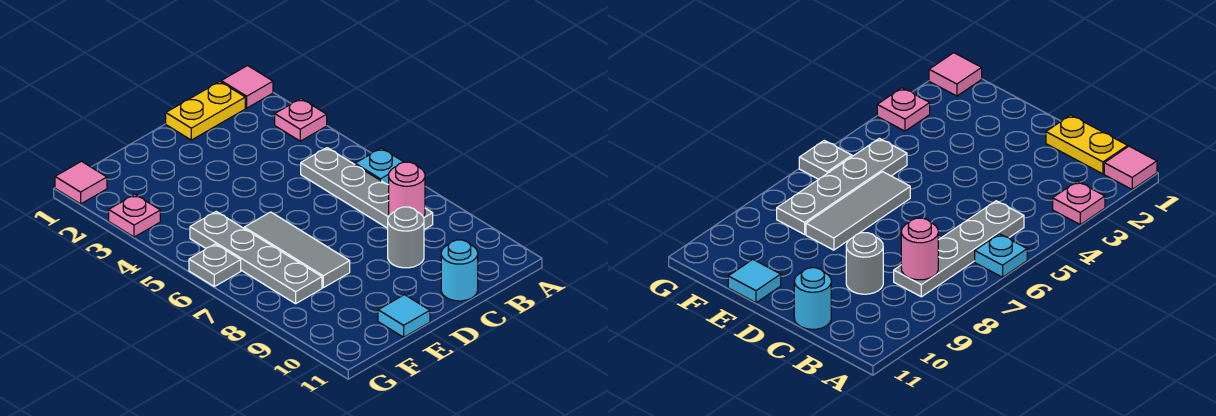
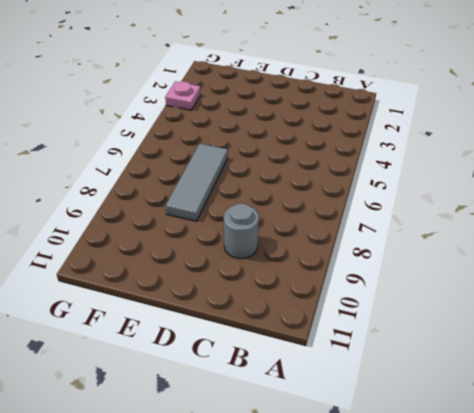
none -> pink tile A1 level 1
none -> pink plate A3 level 1
none -> cyan plate A6 level 1

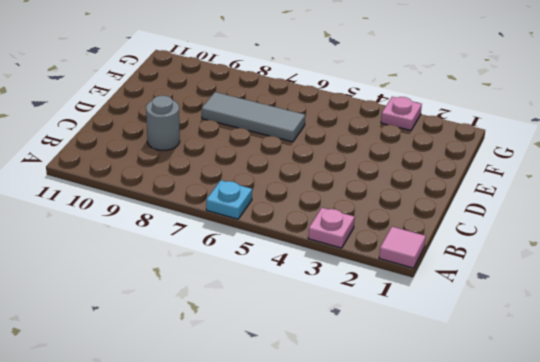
none -> yellow plate B1:C1 level 1
none -> grey plate B5:B8 level 1
none -> cyan round brick C11 level 1

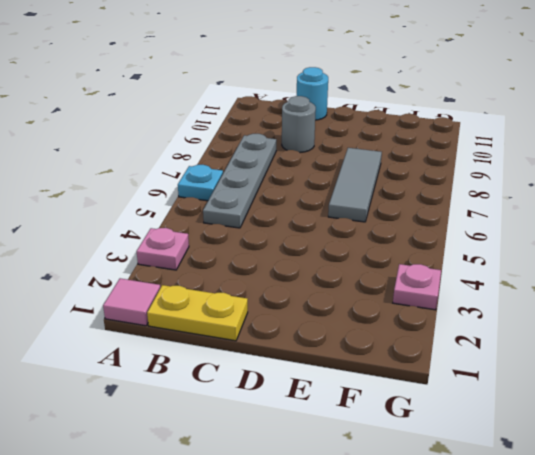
none -> cyan tile E11 level 1
none -> grey plate F5:F8 level 1
none -> pink tile G1 level 1

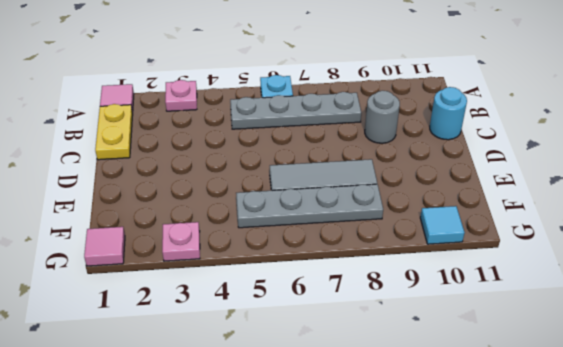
cyan tile G10 level 1 -> cyan tile E11 level 1
none -> grey plate G6 level 1
none -> pink round brick B8 level 2

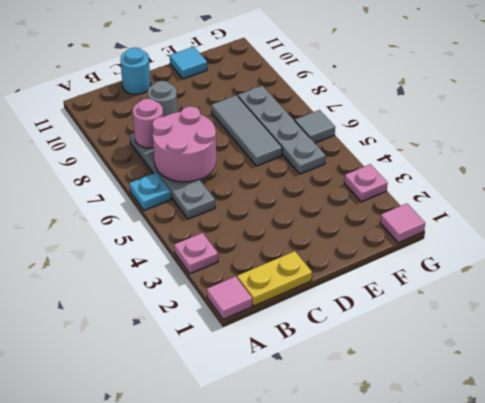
pink round brick B6:C7 level 2 -> none
grey tile G6 level 1 -> grey plate G6 level 1

